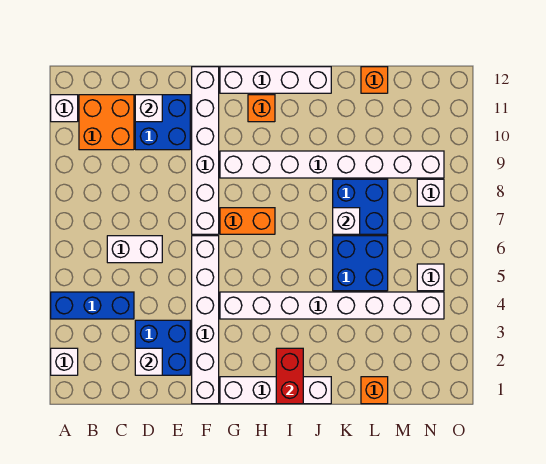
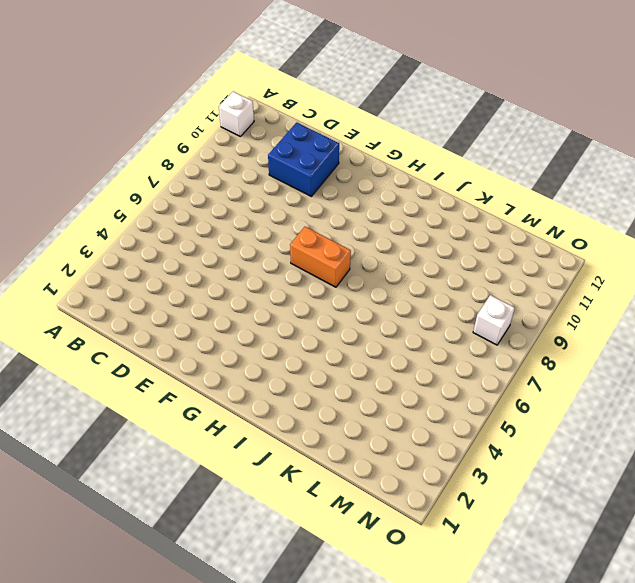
none -> white brick A2 level 1
none -> blue brick A4:C4 level 1
none -> orange brick B10:C11 level 1

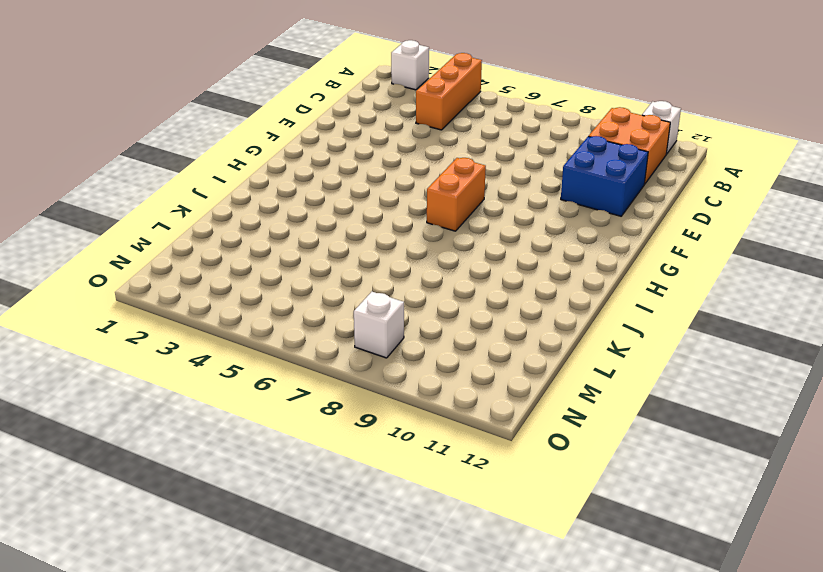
orange brick A4:C4 level 1 -> blue brick A4:C4 level 1
none -> white brick C6:D6 level 1
none -> blue brick D2:E3 level 1
none -> white brick F1:F6 level 1

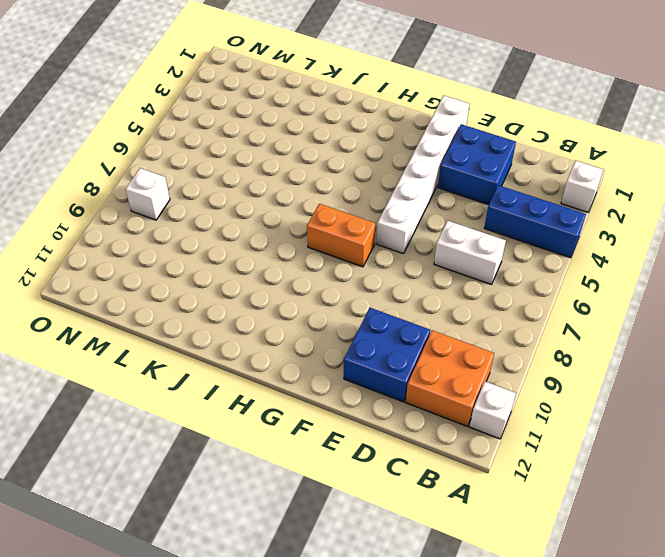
none -> white brick F7:F12 level 1
none -> white brick G1:J1 level 1
none -> white brick G4:N4 level 1

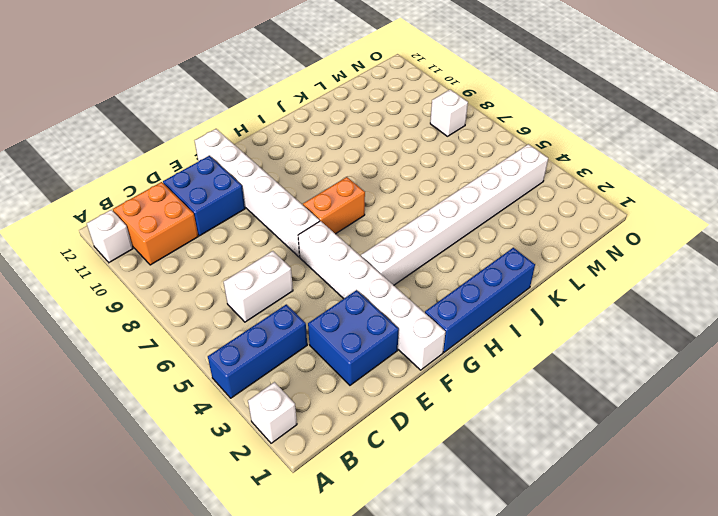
blue brick G1:J1 level 1 -> white brick G1:J1 level 1
none -> white brick G9:N9 level 1
none -> white brick G12:J12 level 1
none -> orange brick H11 level 1

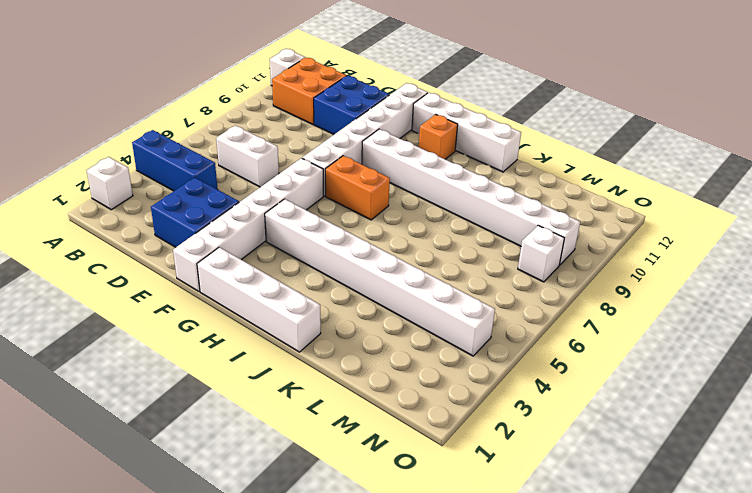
none -> blue brick K5:L6 level 1
none -> blue brick K7:L8 level 1
none -> orange brick L1 level 1

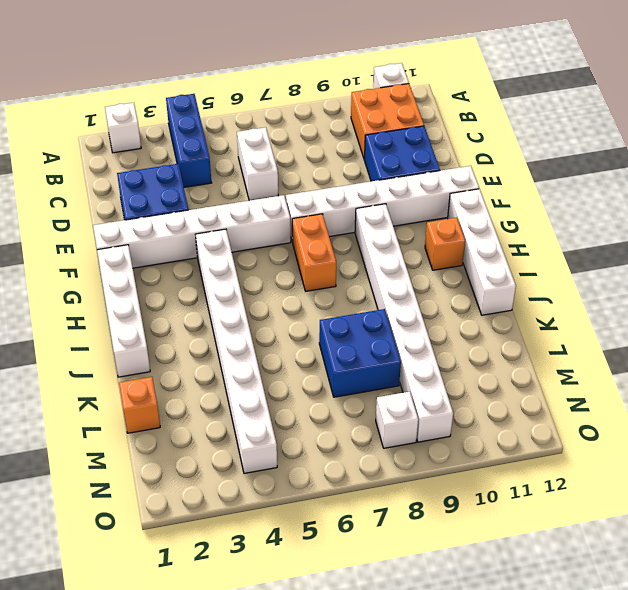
none -> blue brick K5:L6 level 1
none -> orange brick L12 level 1
none -> white brick N5 level 1

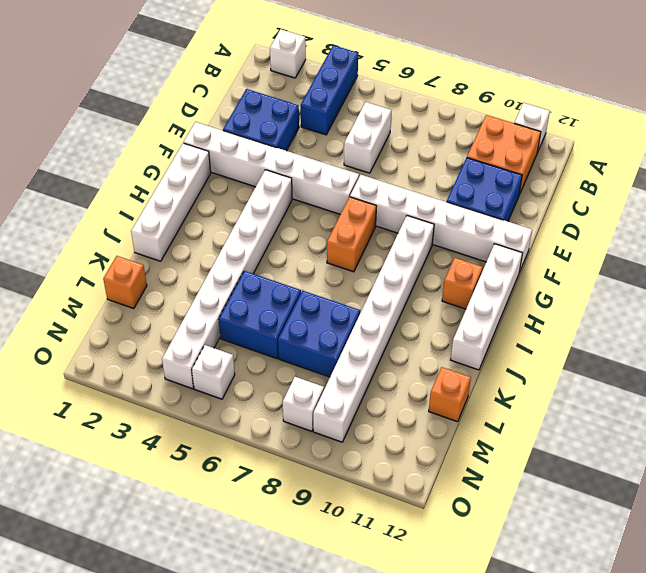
none -> white brick D2 level 2
none -> white brick D11 level 2
none -> red brick I1:I2 level 2

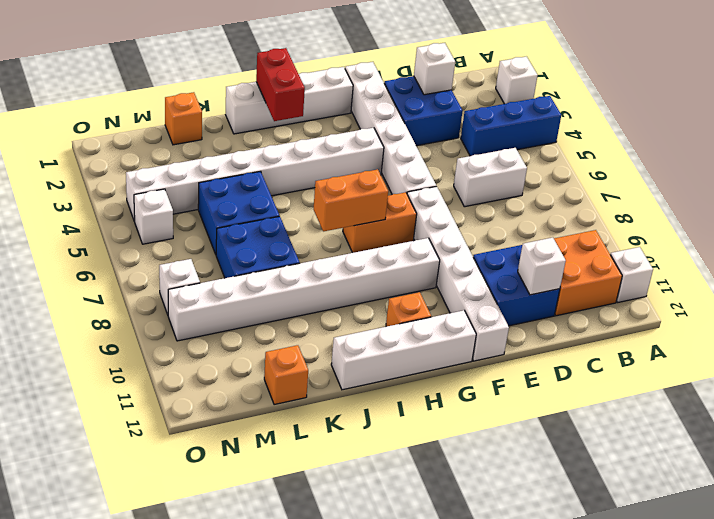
orange brick H7:I7 level 2 -> none
none -> white brick K7 level 2

